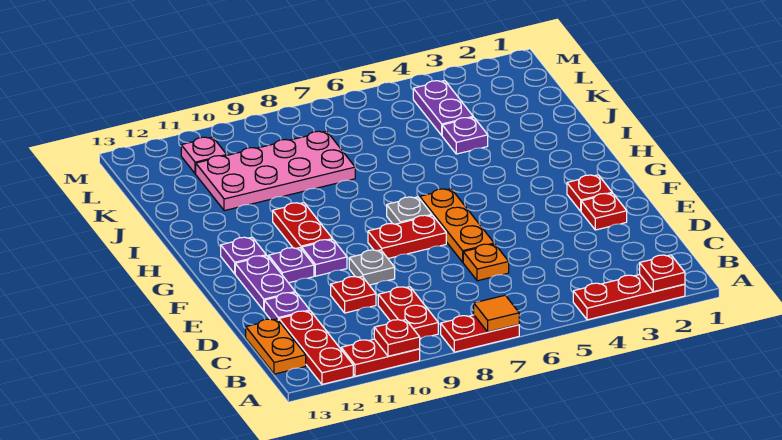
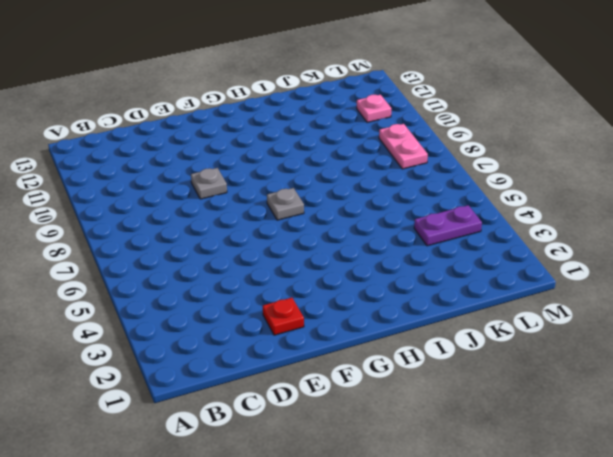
pink plate L8:L9 level 1 -> none
none -> red plate A2:A4 level 1
none -> red plate A7:A8 level 1
none -> red plate A10:A11 level 1

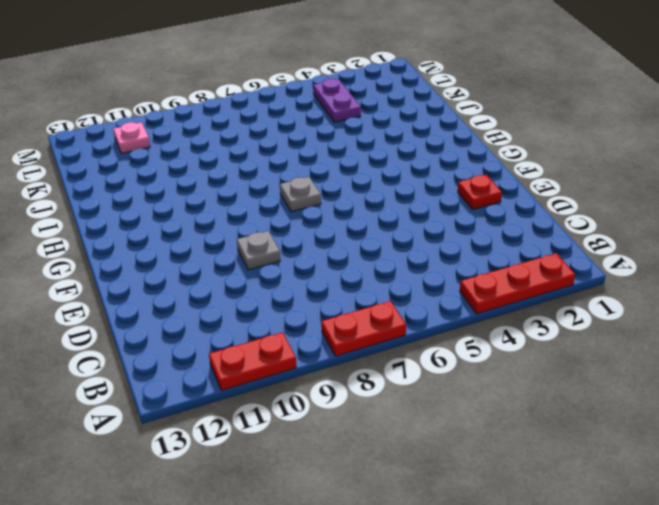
none -> red plate A12:C12 level 1
none -> red plate B9:C9 level 1
none -> orange plate B13:C13 level 1

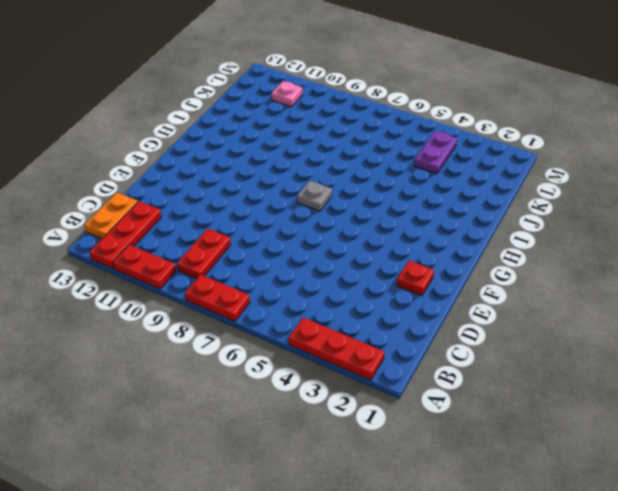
none -> orange plate D6 level 1
none -> red plate D10 level 1
none -> purple plate D12 level 1

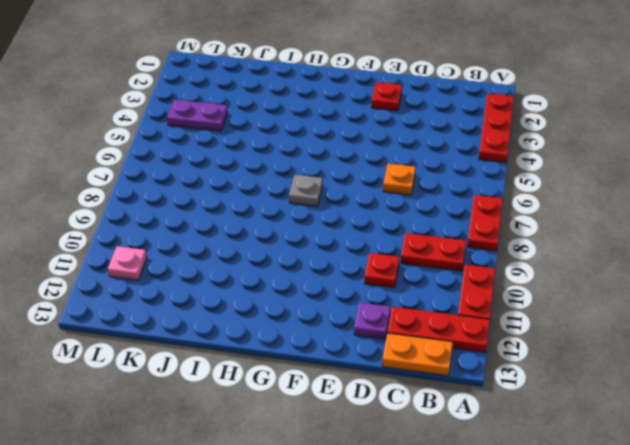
none -> orange plate E6:G6 level 1
none -> grey plate E9 level 1
none -> purple plate E12:F12 level 1

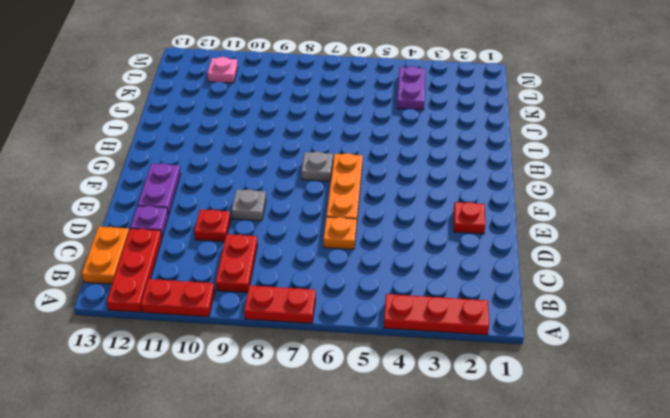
none -> red plate F2 level 1
none -> red plate F7:F8 level 1
none -> purple plate F10 level 1

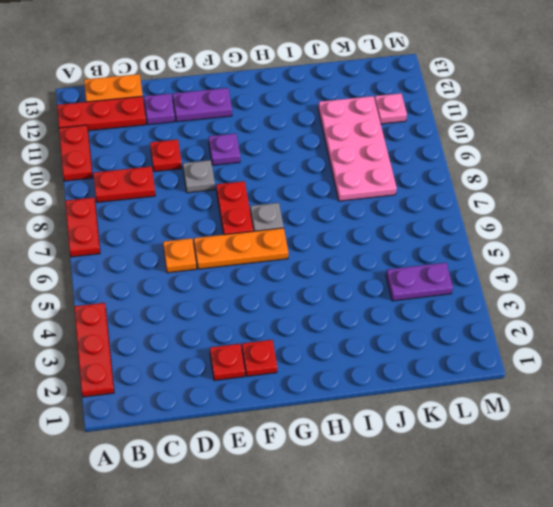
none -> purple plate F11 level 1
none -> red plate G10:H10 level 1
none -> purple plate G12 level 1

